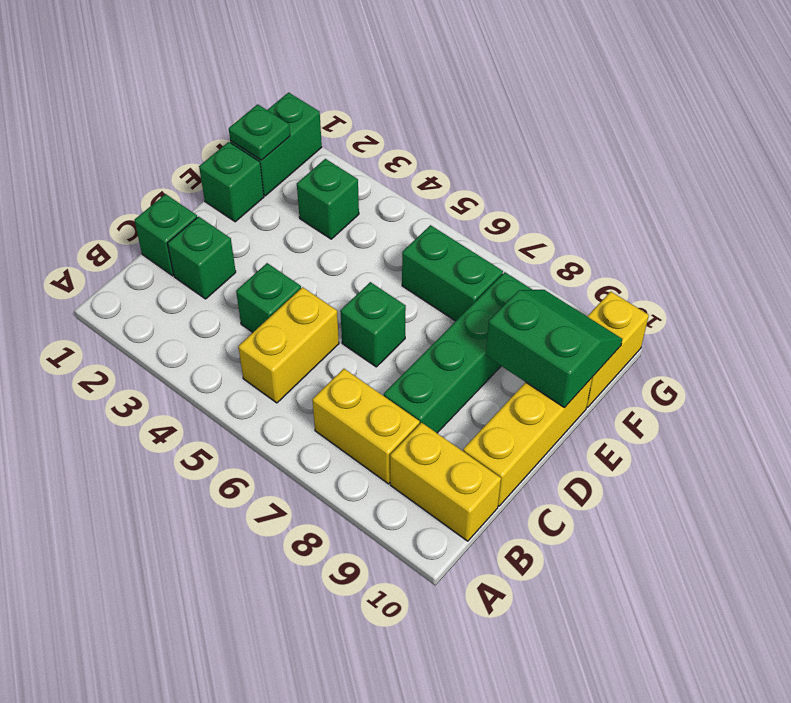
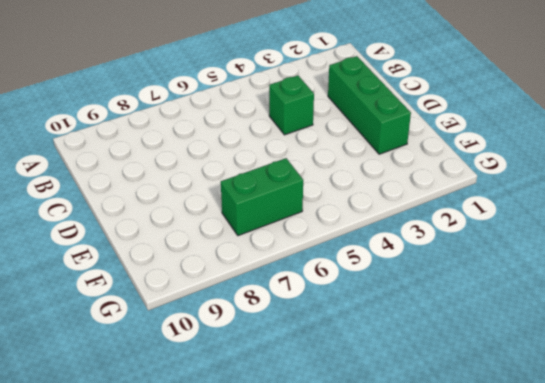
green brick C2:E2 level 1 -> green brick C2 level 1
none -> yellow brick B5:C5 level 1
none -> yellow brick B7:B8 level 1
none -> yellow brick B9:B10 level 1

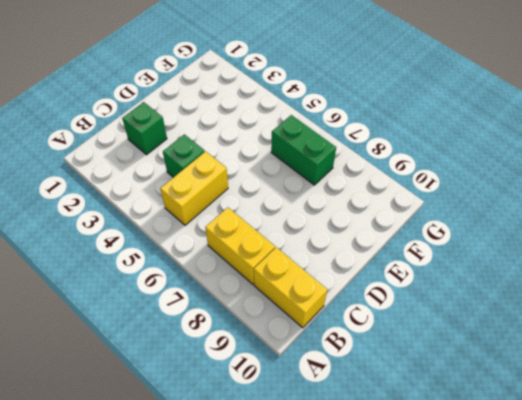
none -> green brick C1 level 1
none -> green brick C8:F8 level 1
none -> yellow brick C10:E10 level 1

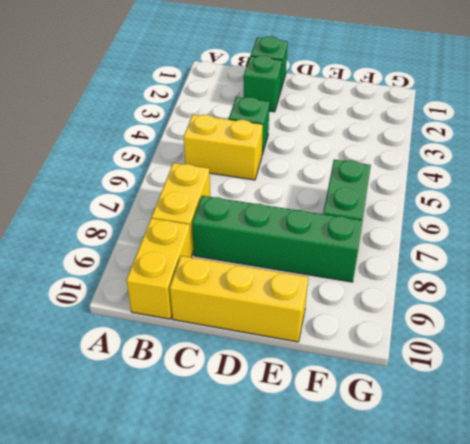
none -> green brick D6 level 1
none -> green brick E1 level 1
none -> green brick F1:G1 level 1

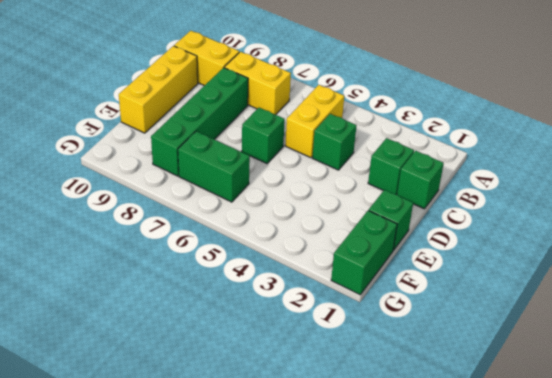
none -> green brick F3 level 1
none -> yellow brick F10:G10 level 1
none -> green slope E9:F10 level 2 top E

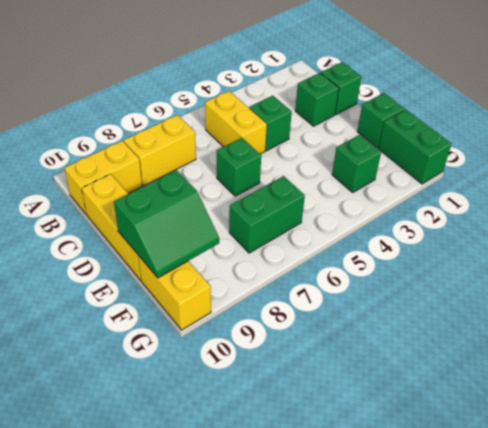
none -> green brick C8:F8 level 1
none -> green plate F1 level 2

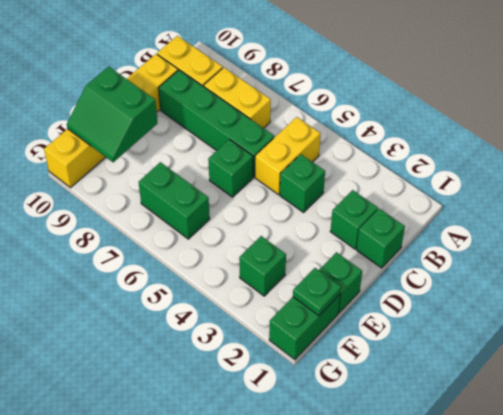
green brick C6:C9 level 1 -> green brick C8:F8 level 1

